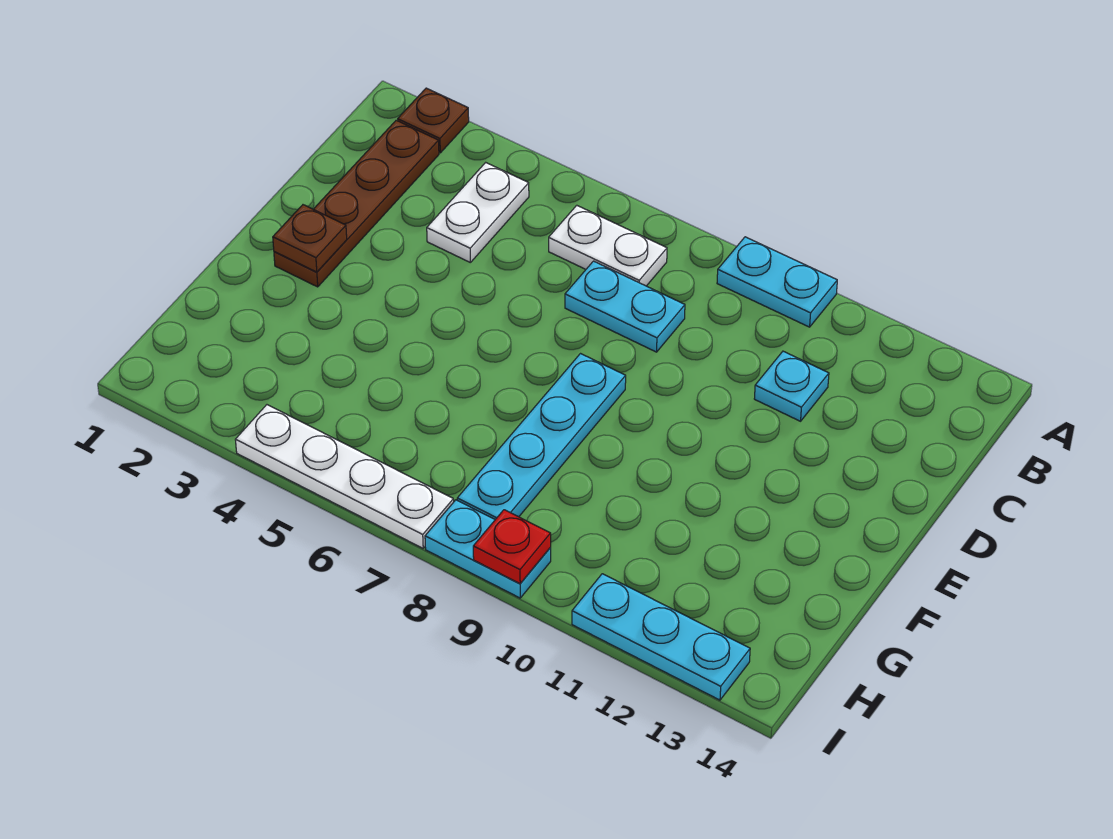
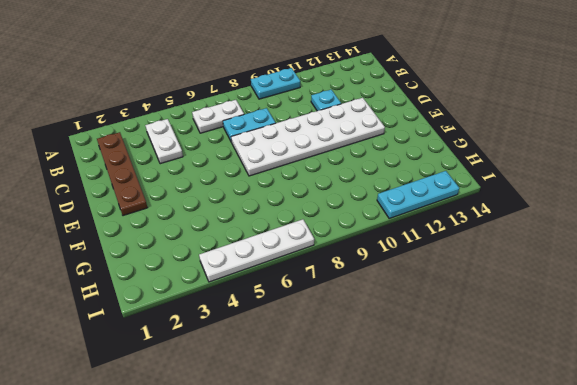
white plate D7:E12 level 1 -> cyan plate E8:H8 level 1
none -> brown plate A2 level 1
none -> cyan plate I8:I9 level 1
none -> brown plate E2 level 2

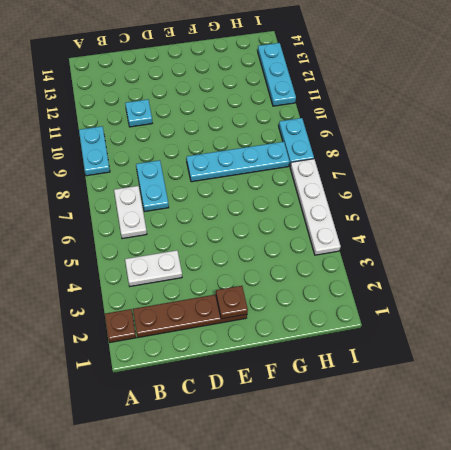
none -> red plate I9 level 2

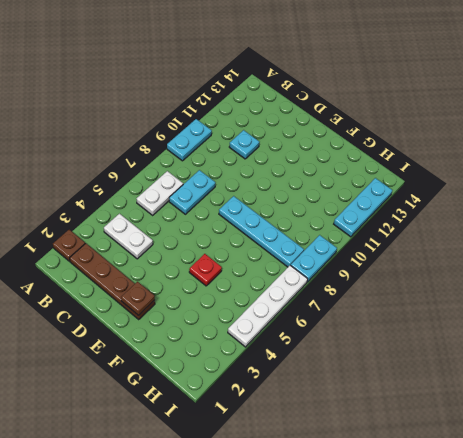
red plate F5 level 1 -> red plate I9 level 2

